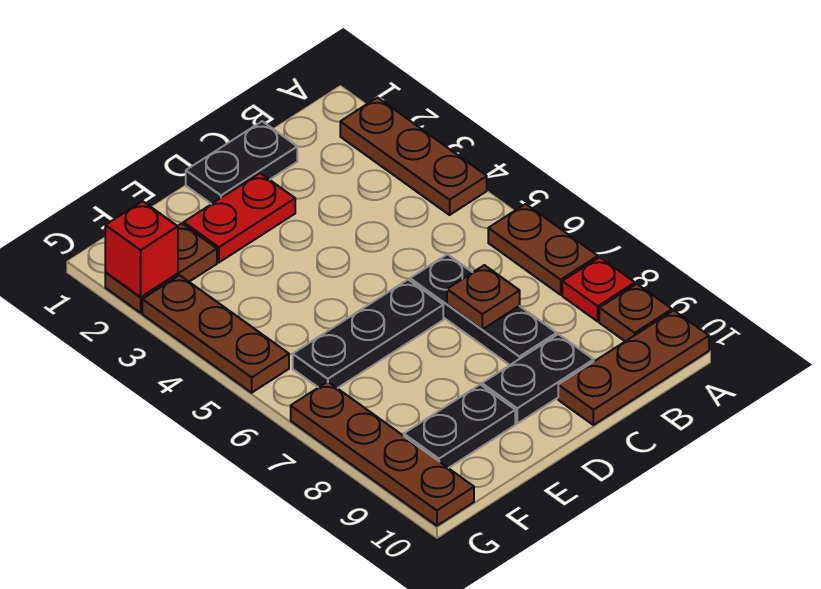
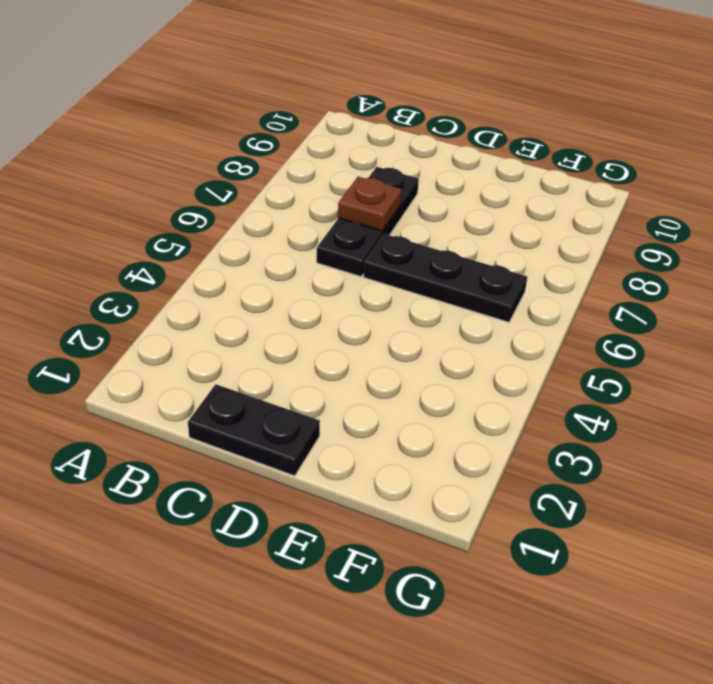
none -> brown plate A2:A4 level 1
none -> brown plate A6:A7 level 1
none -> red plate A8 level 1

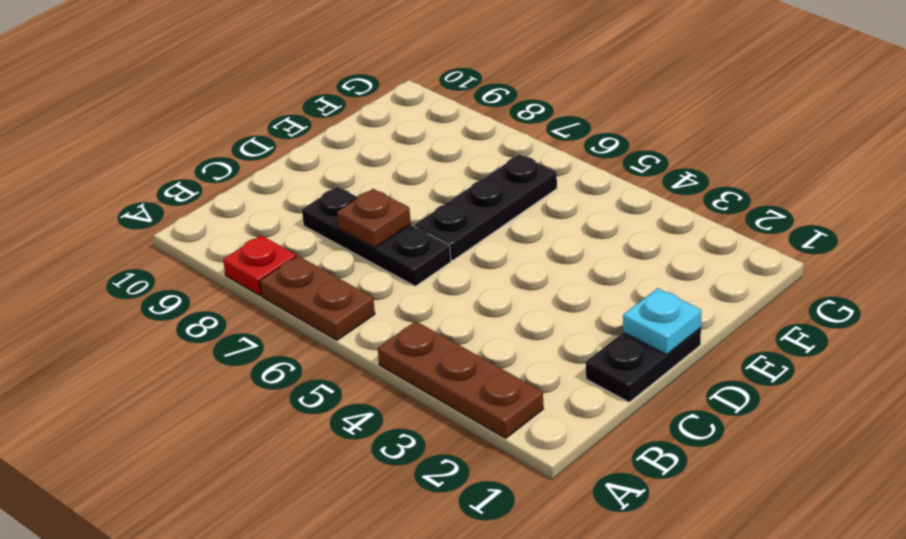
cyan plate D1 level 2 -> none
none -> brown plate A9 level 1
none -> brown plate A10:C10 level 1
none -> black plate C9:D9 level 1

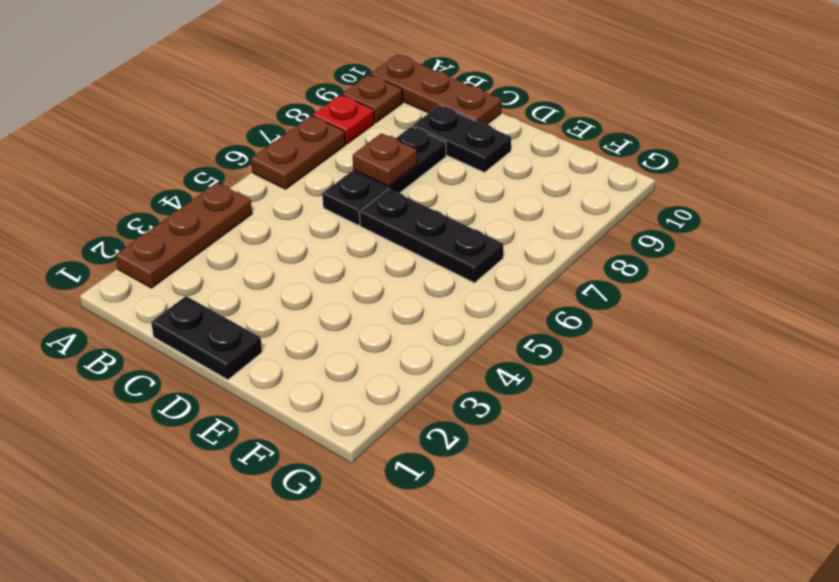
none -> red plate D2:E2 level 1
none -> black plate E9:F9 level 1
none -> brown plate F2:G2 level 1

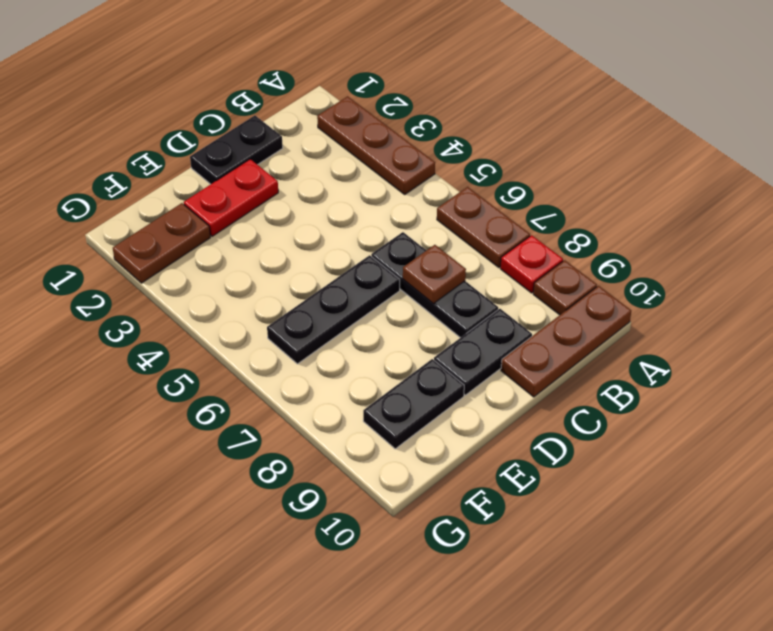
none -> brown plate G3:G5 level 1
none -> brown plate G7:G10 level 1
none -> red brick G2 level 2

